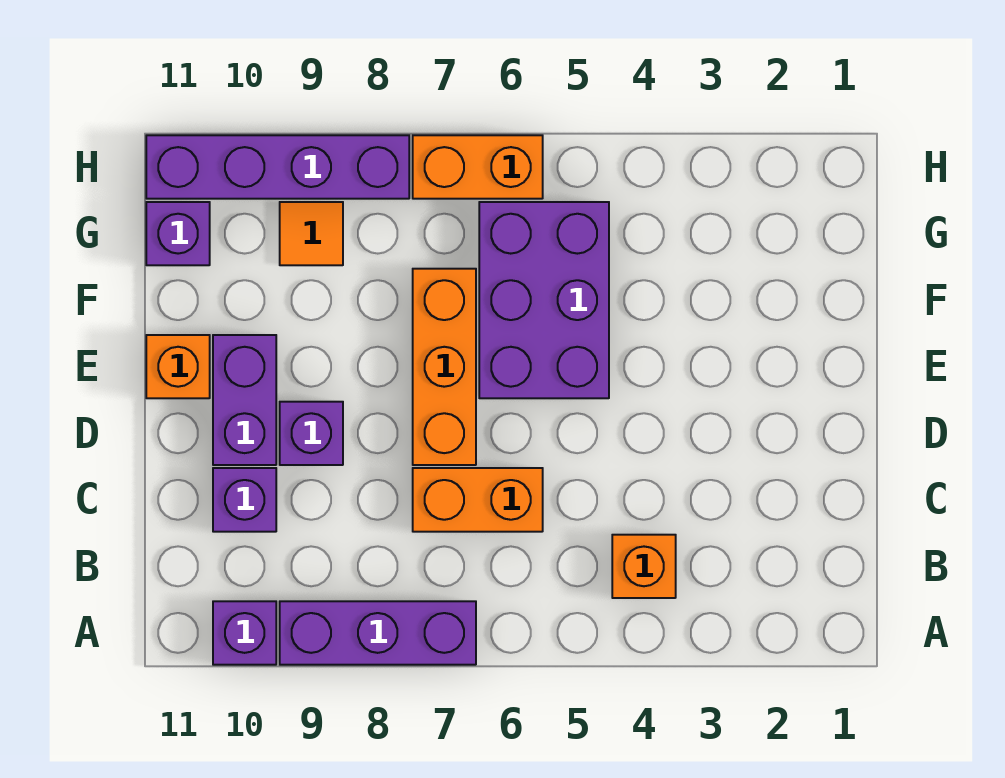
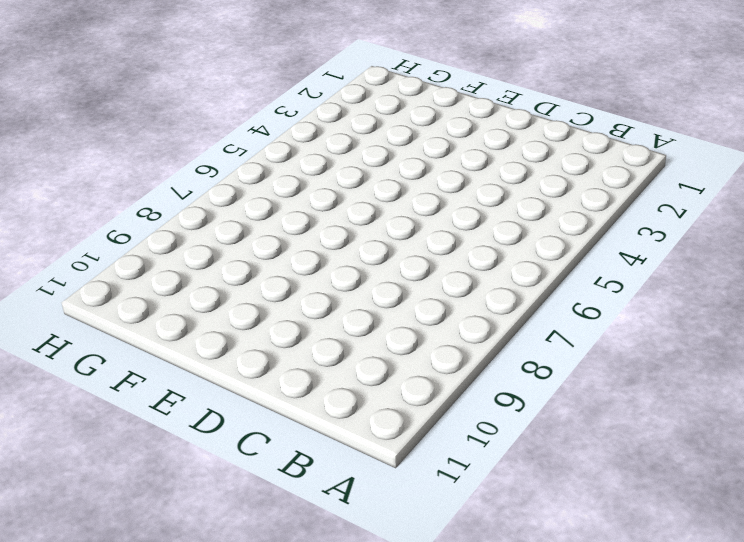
none -> purple brick A7:A9 level 1
none -> purple brick A10 level 1
none -> orange brick B4 level 1

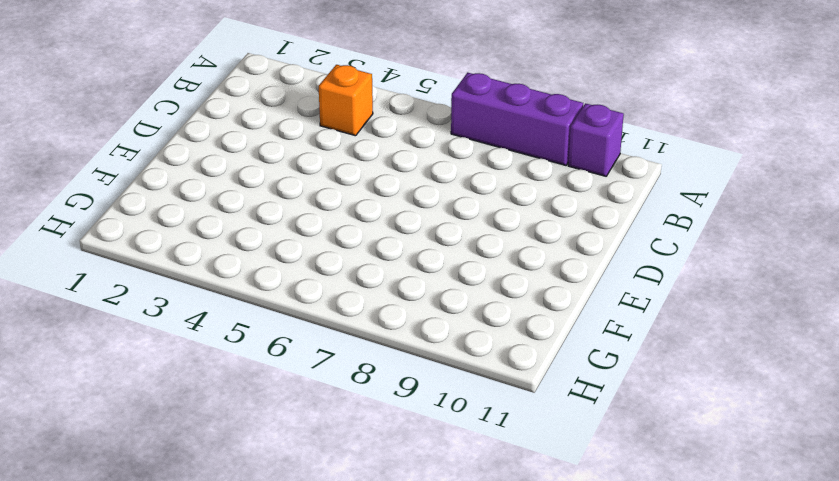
none -> orange brick C6:C7 level 1
none -> purple brick C10 level 1
none -> orange brick D7:F7 level 1

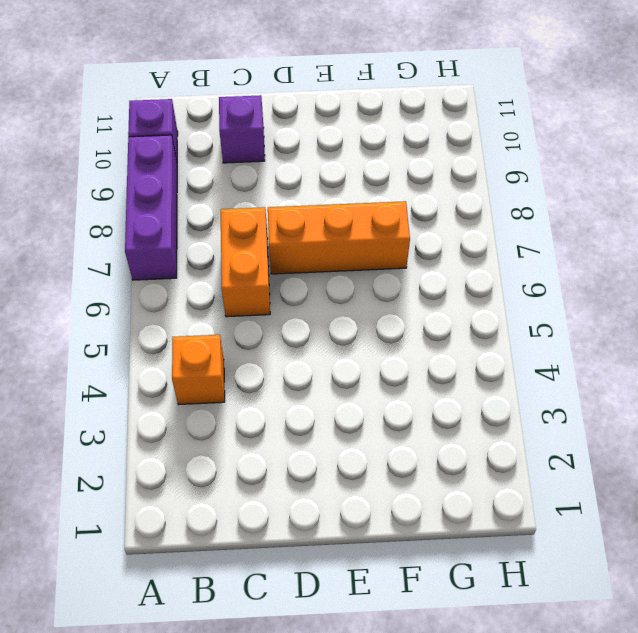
none -> purple brick D9 level 1
none -> purple brick D10:E10 level 1
none -> purple brick E5:G6 level 1

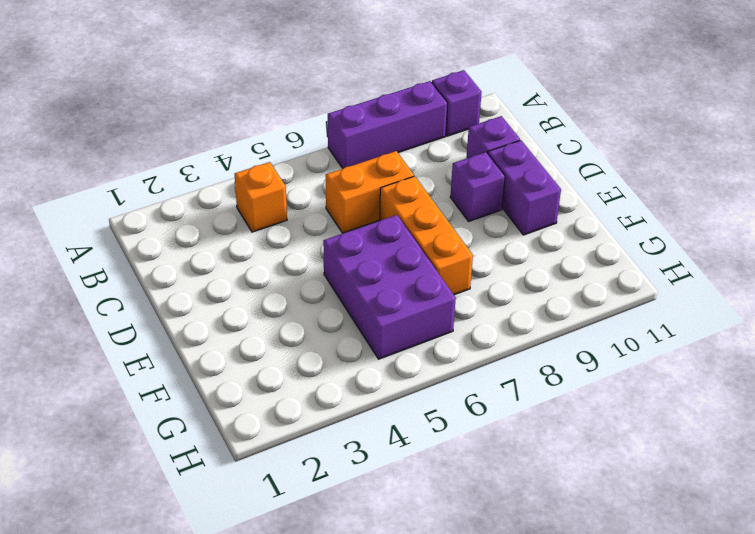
none -> orange brick E11 level 1
none -> orange tile G9 level 1
none -> purple brick G11 level 1

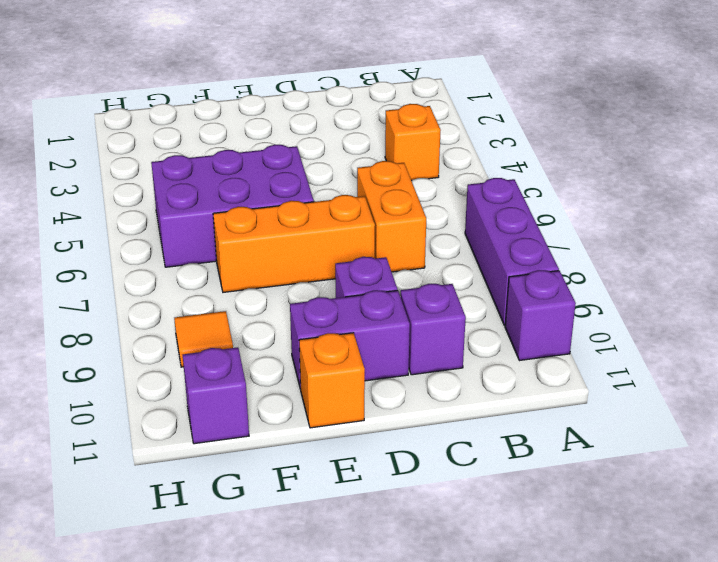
none -> orange brick H6:H7 level 1
none -> purple brick H8:H11 level 1

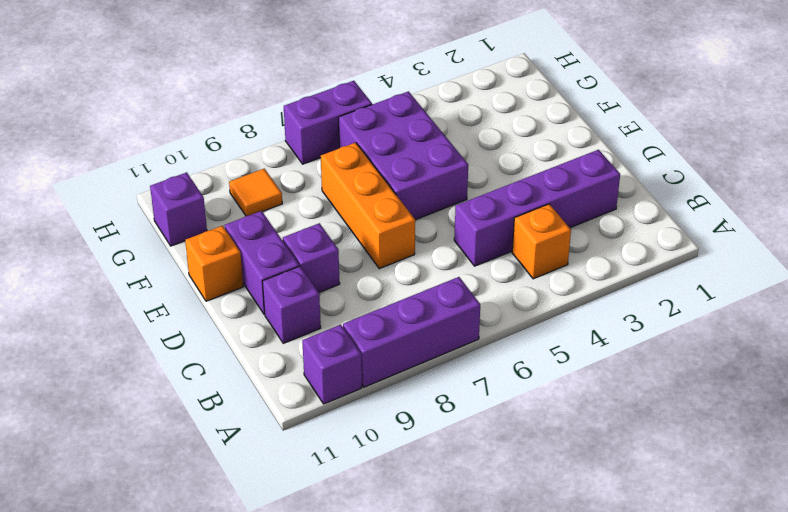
purple brick C2:C5 level 1 -> purple brick H8:H11 level 1
purple brick H6:H7 level 1 -> orange brick H6:H7 level 1
none -> orange brick C6:C7 level 1

